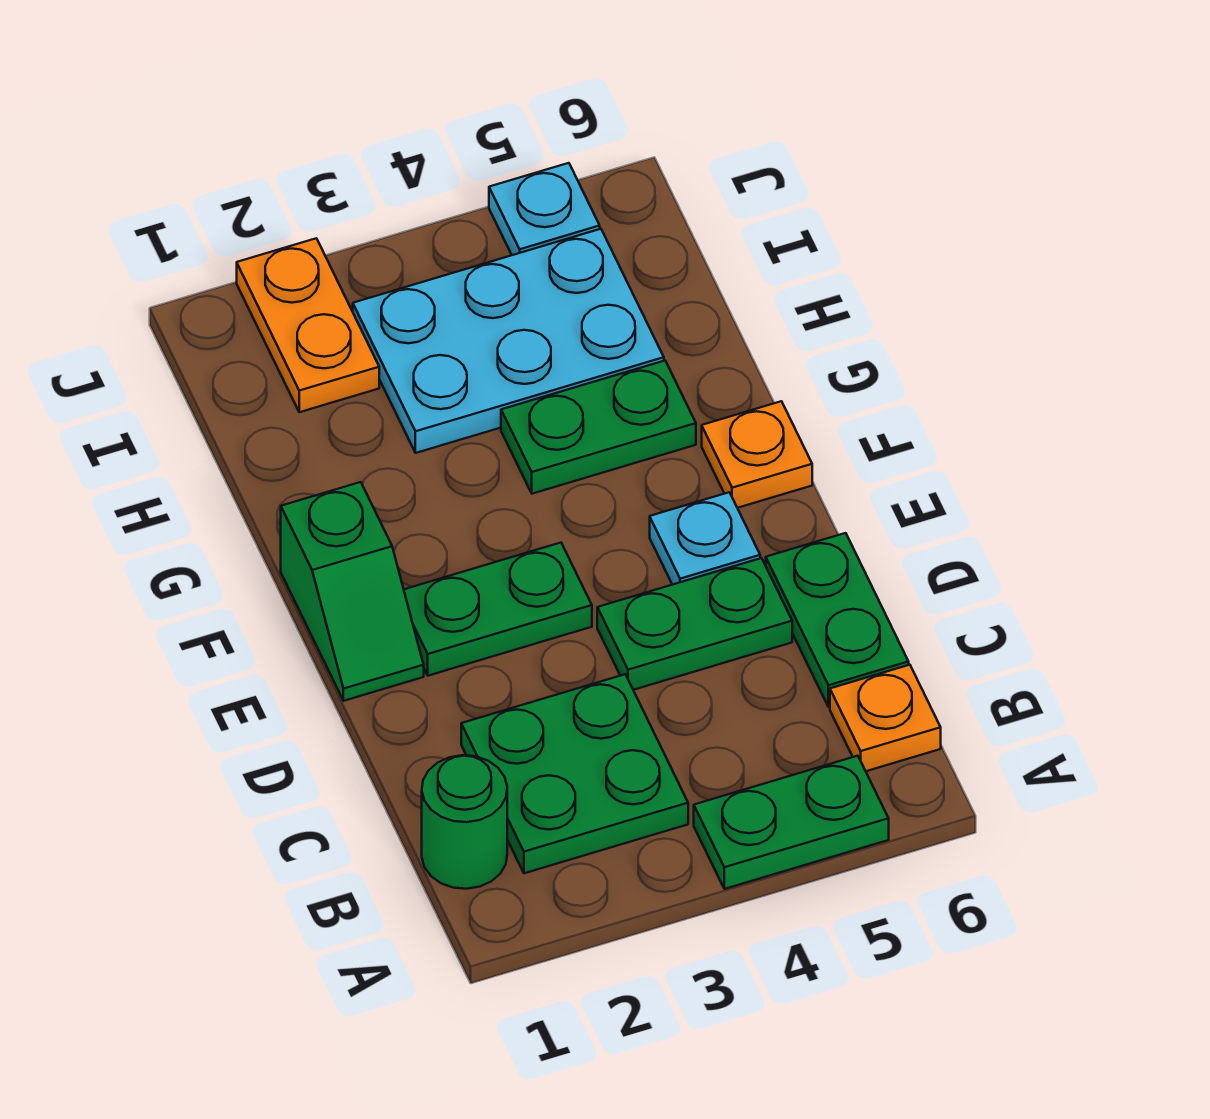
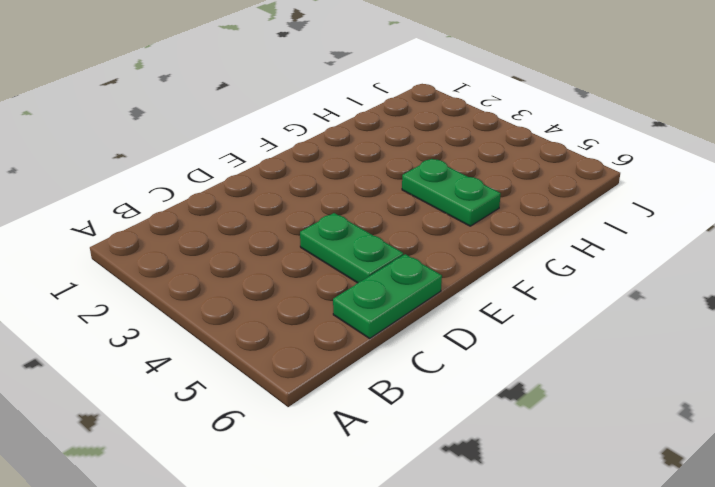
none -> green plate A4:A5 level 1
none -> green round brick B1 level 1
none -> green plate B2:C3 level 1

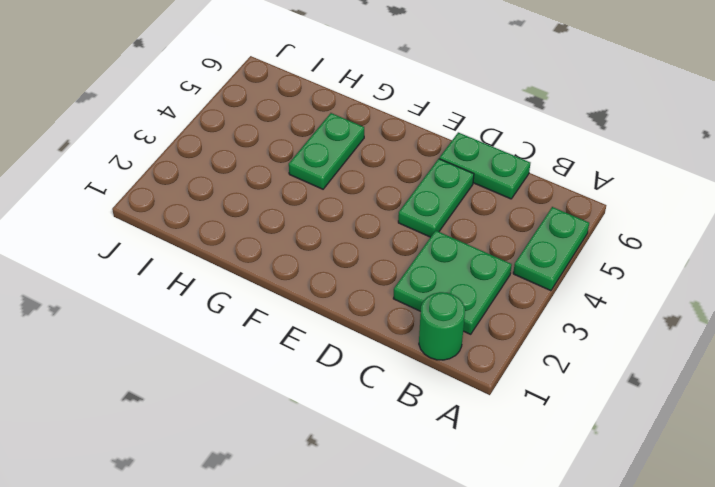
none -> orange plate B6 level 1
none -> green slope E1:F1 level 1 top F
none -> green plate E2:E3 level 1

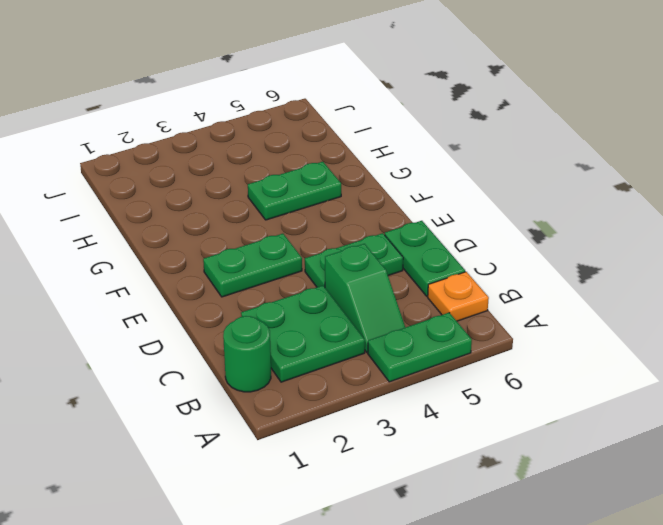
green slope B4:C4 level 1 top C -> green slope E1:F1 level 1 top F
none -> cyan plate E5 level 1
none -> orange plate F6 level 1
none -> cyan plate H3:I5 level 1

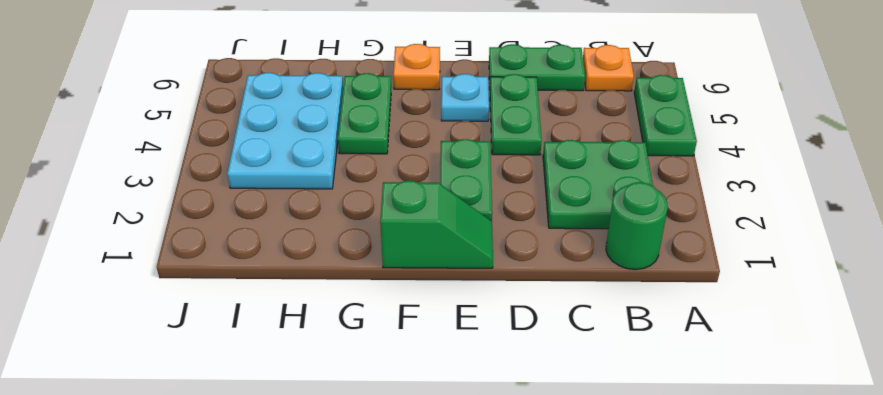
none -> orange plate I2:J2 level 1
none -> cyan plate J5 level 1

